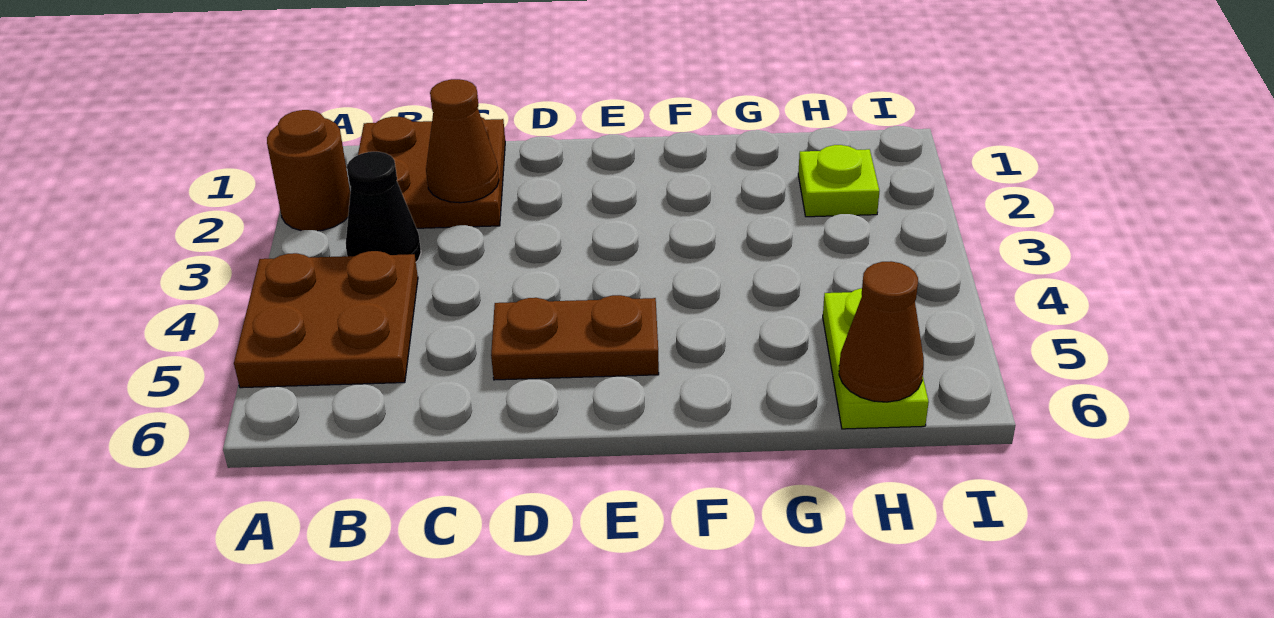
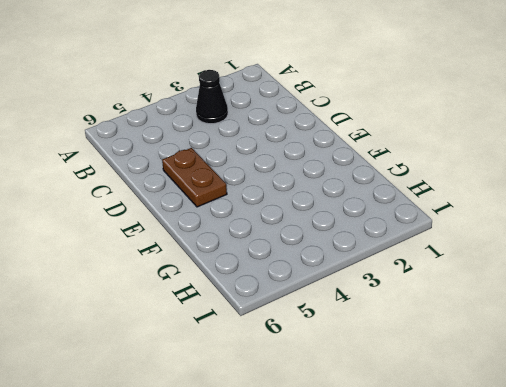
none -> brown round brick A2 level 1
none -> brown plate A4:B5 level 1

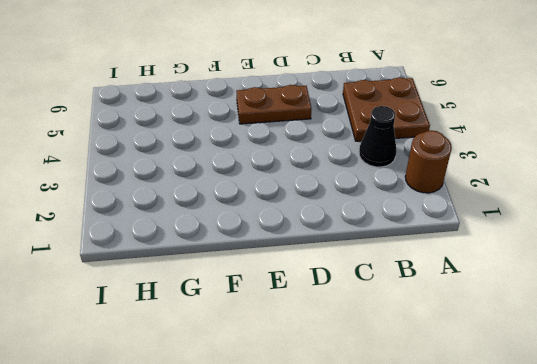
none -> brown plate B1:C2 level 1
none -> lime plate H2 level 1

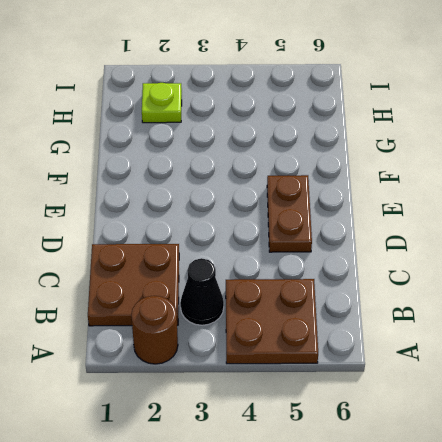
none -> lime plate H5:H6 level 1
none -> brown cone C2 level 2

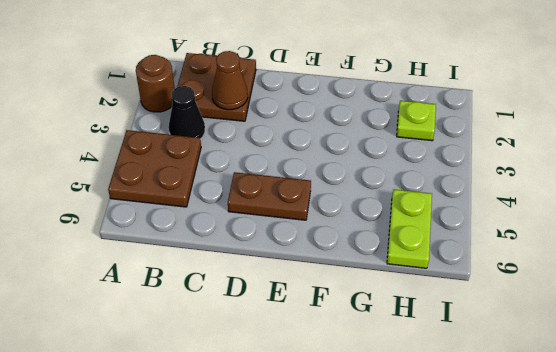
none -> brown cone H6 level 2

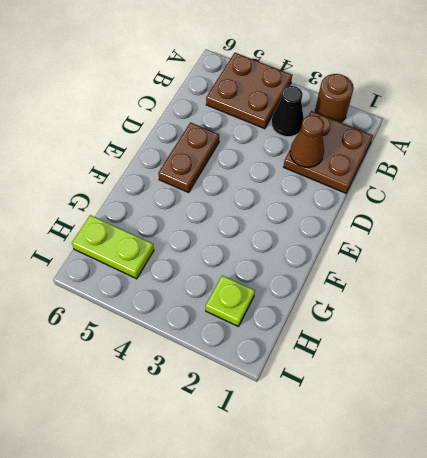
none -> brown cone H6 level 2

